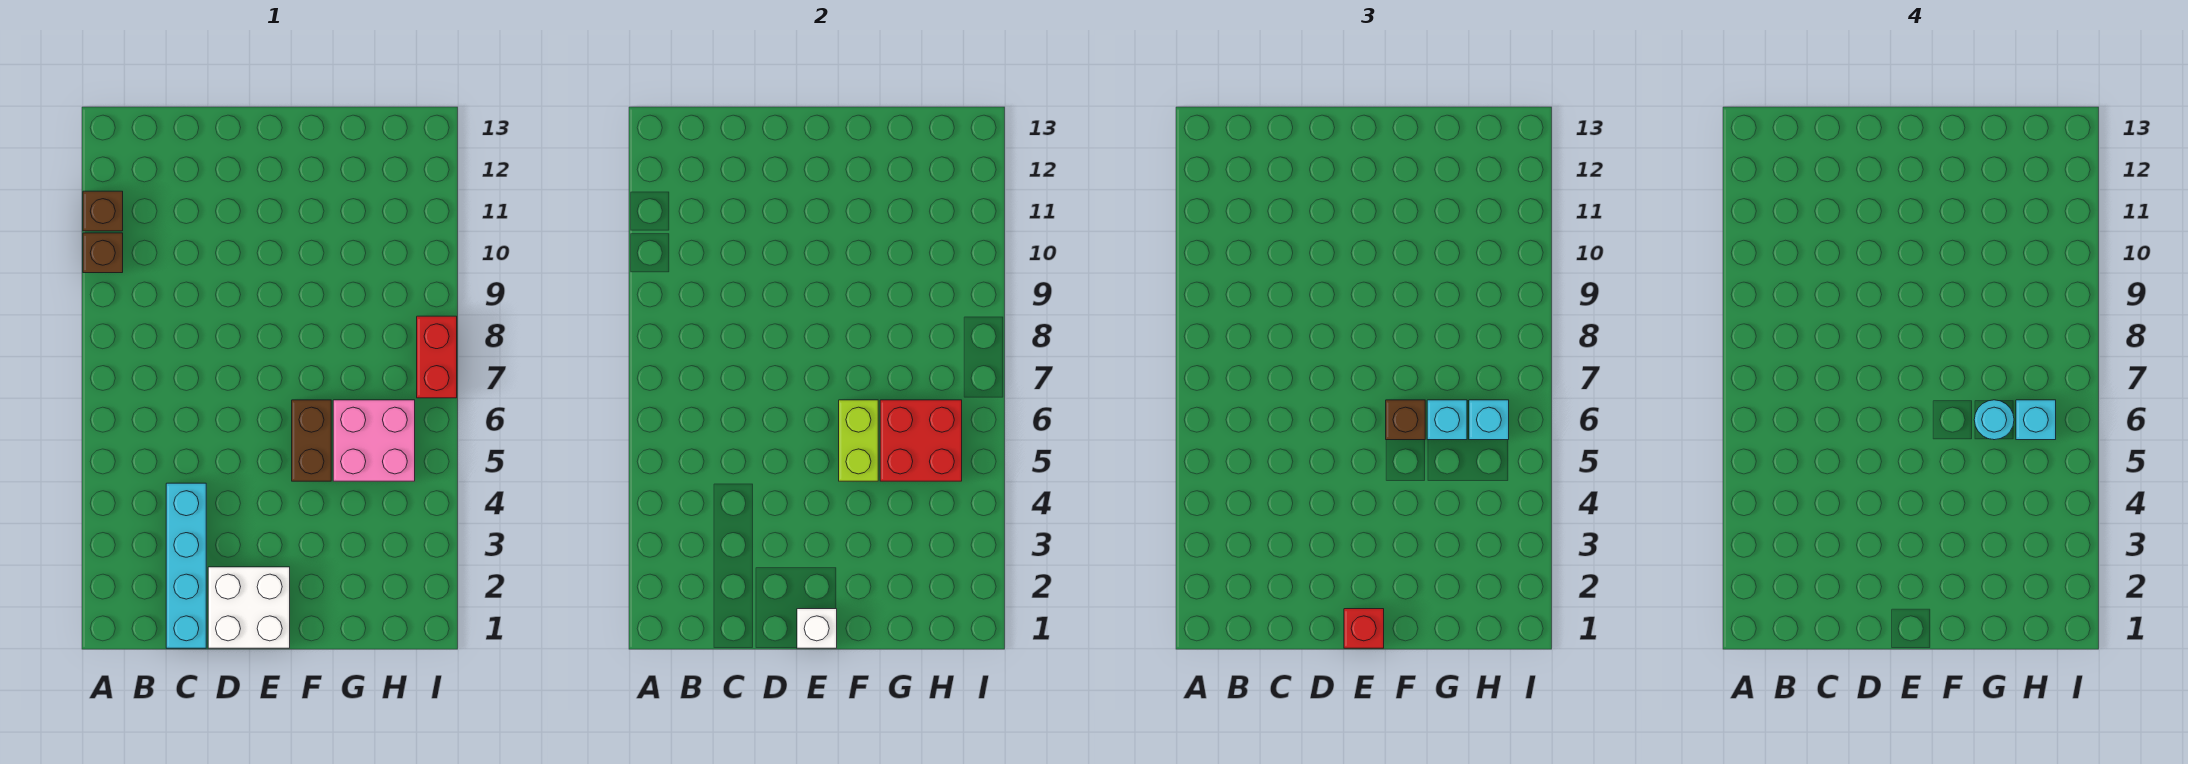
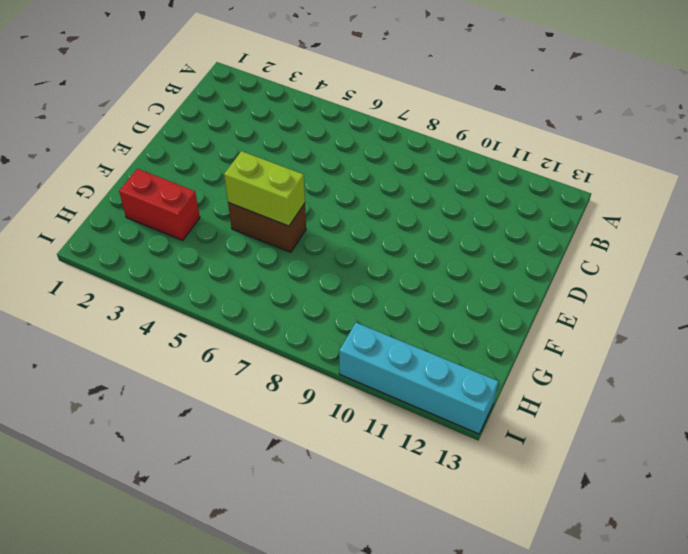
red brick G2:G3 level 1 -> red brick I7:I8 level 1
cyan brick I10:I13 level 1 -> cyan brick C1:C4 level 1
none -> brown brick A10 level 1
none -> brown brick A11 level 1
none -> white brick D1:E2 level 1

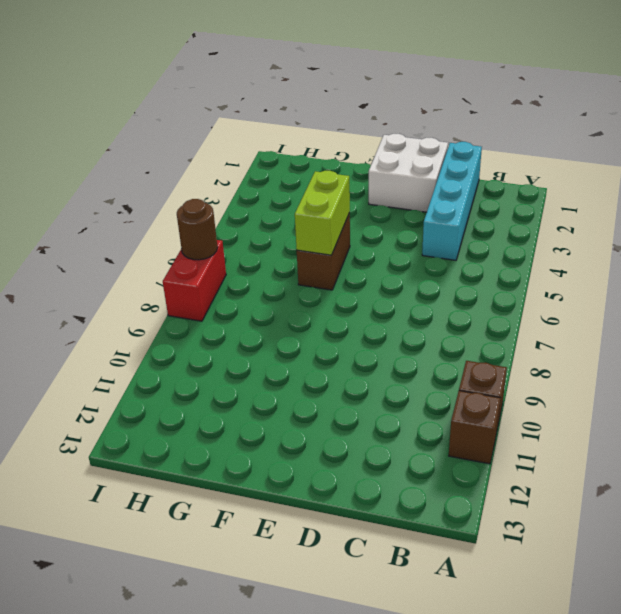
brown round brick I7 level 2 -> none
none -> pink brick G5:H6 level 1
none -> white brick E1 level 2
none -> red brick G5:H6 level 2

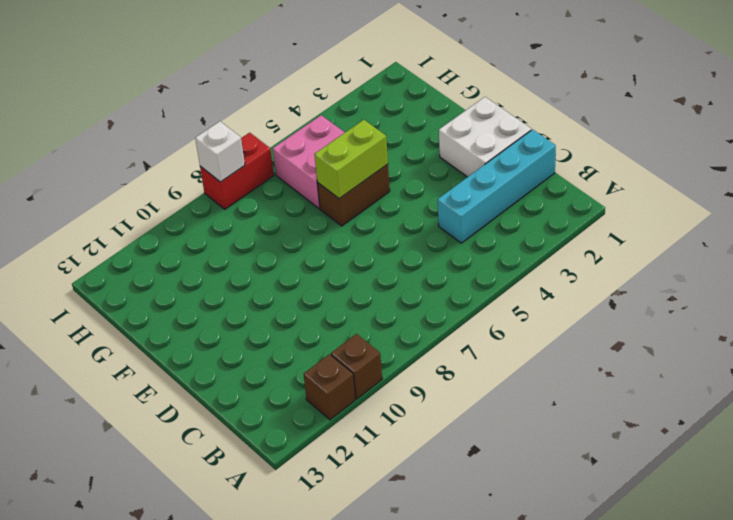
white brick I8 level 2 -> white brick E1 level 2
none -> red brick G5:H6 level 2
none -> red brick E1 level 3
none -> brown brick F6 level 3

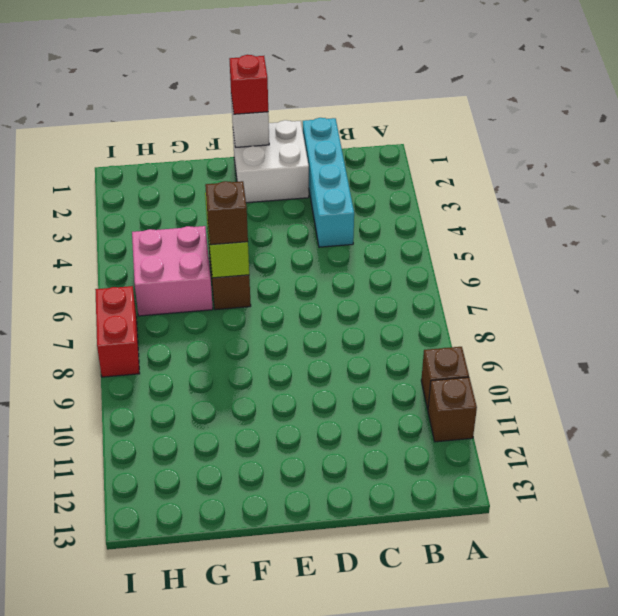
none -> red brick G5:H6 level 2
none -> cyan brick G6 level 3
none -> cyan brick H6 level 3

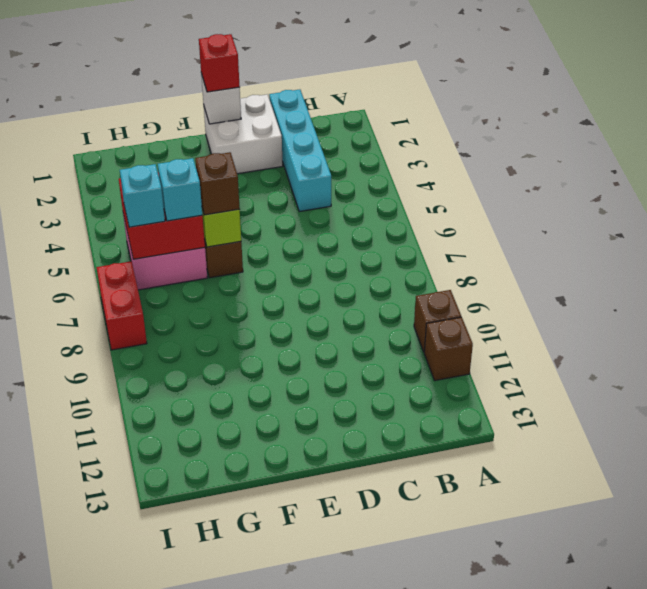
none -> cyan round brick G6 level 4
none -> cyan brick H6 level 4

